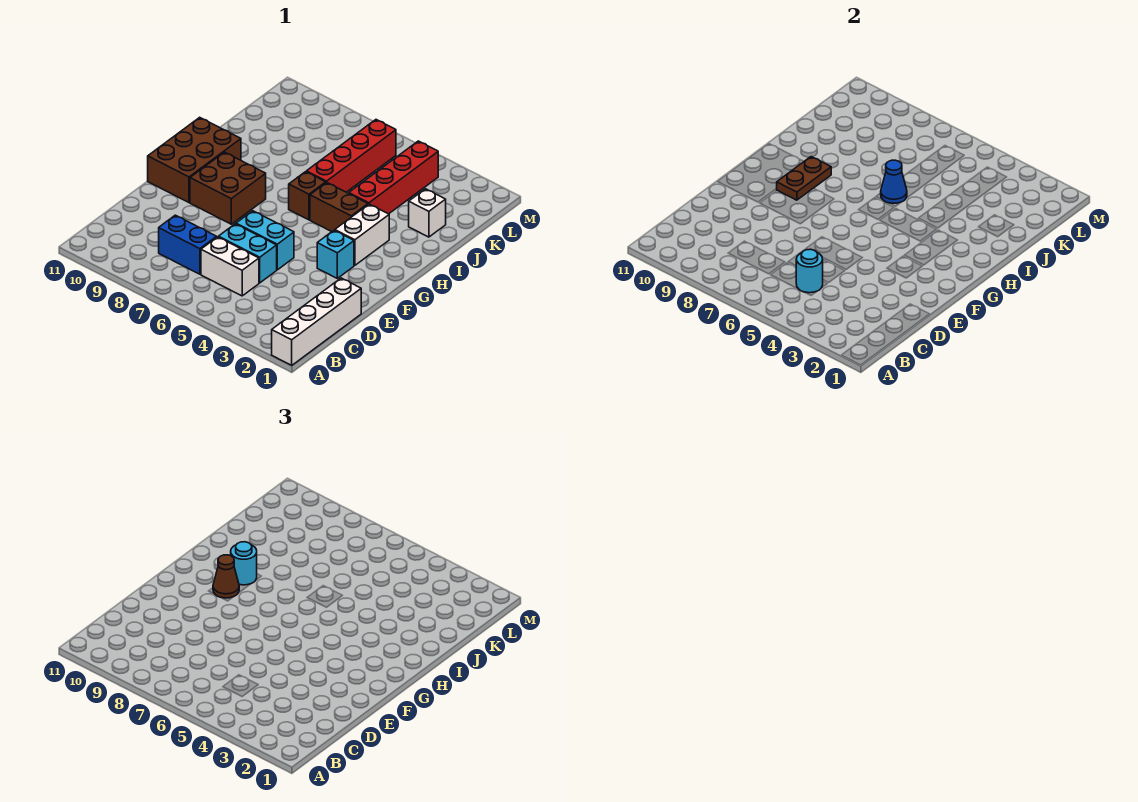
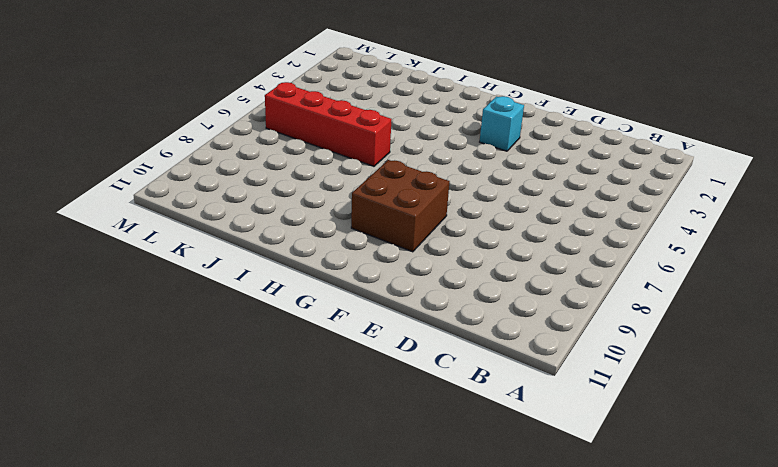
none -> white brick A1:D1 level 1
none -> white brick C5:C6 level 1
none -> blue brick C7:C8 level 1

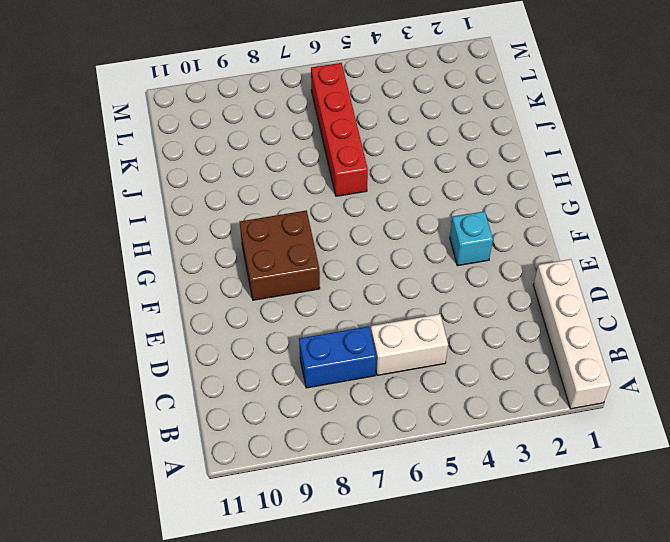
none -> cyan brick D5:D6 level 1
none -> cyan brick E5:E6 level 1
none -> brown brick F10:H11 level 1

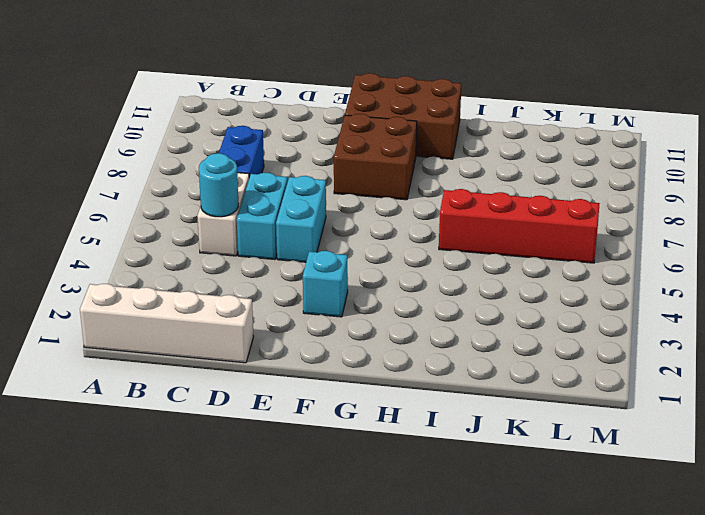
none -> white brick G3:H3 level 1
none -> brown brick H4:H5 level 1
none -> brown brick H6 level 1

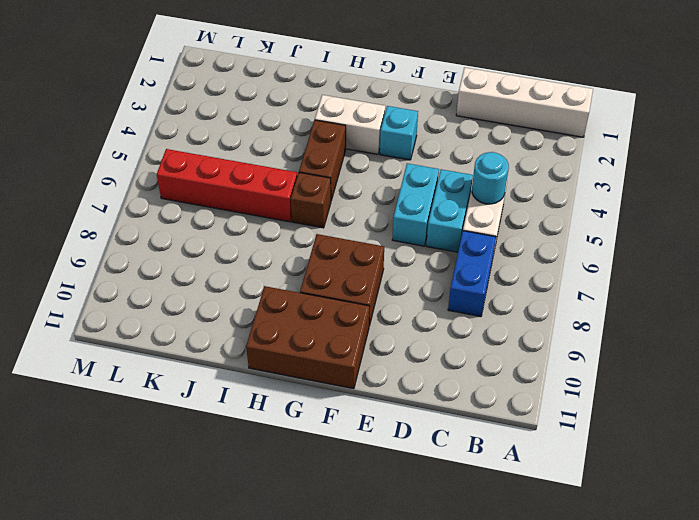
none -> red brick I4:L4 level 1
none -> white brick J2 level 1
none -> brown plate G9:H9 level 2

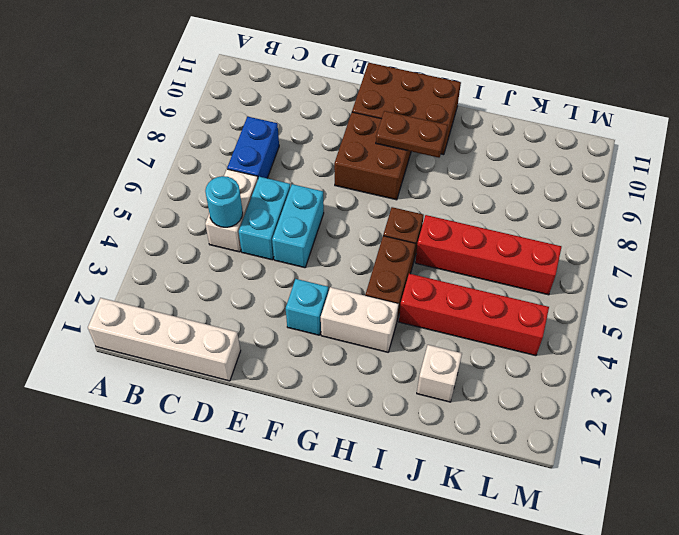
none -> blue cone I6 level 2
none -> brown cone G9 level 3
none -> cyan round brick H9 level 3

